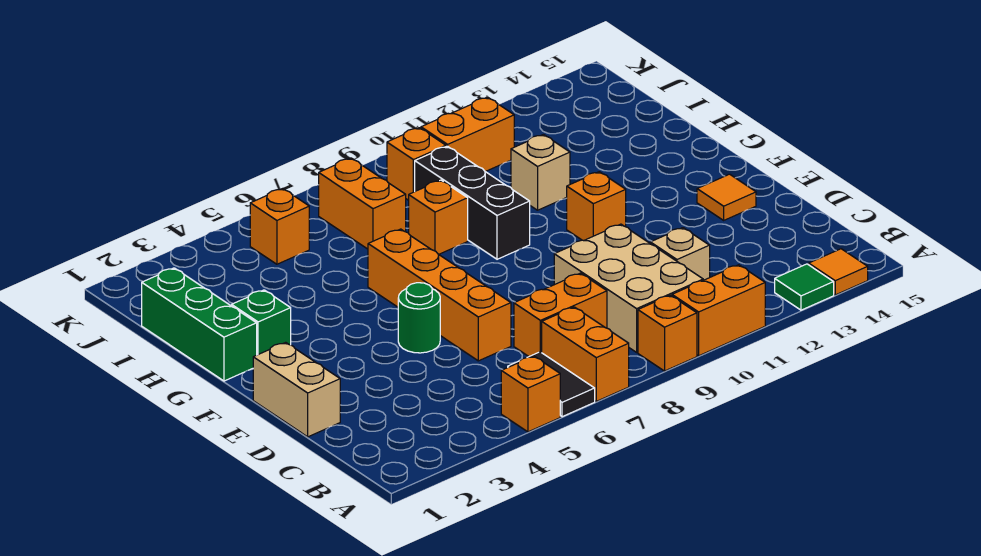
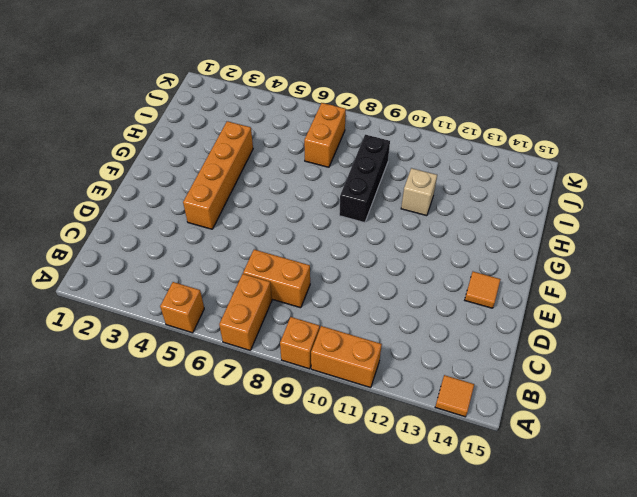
orange brick E4:H4 level 1 -> orange brick D6:G6 level 1
none -> black tile A6:B6 level 1
none -> green tile A13 level 1
none -> tan brick B9:D10 level 1

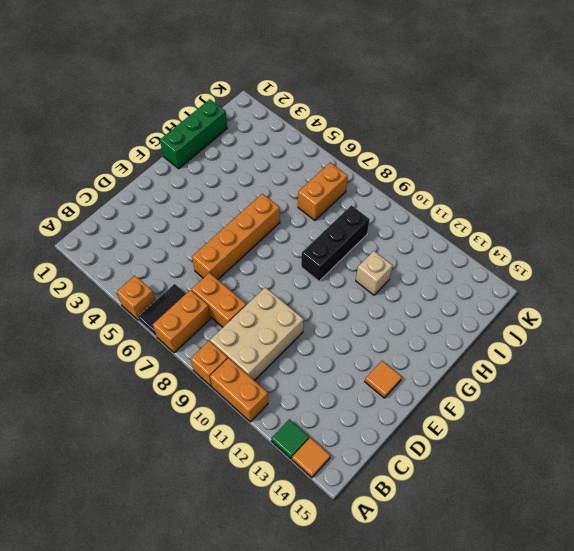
none -> tan brick C11 level 1
none -> tan brick D1:E1 level 1
none -> green round brick E5 level 1

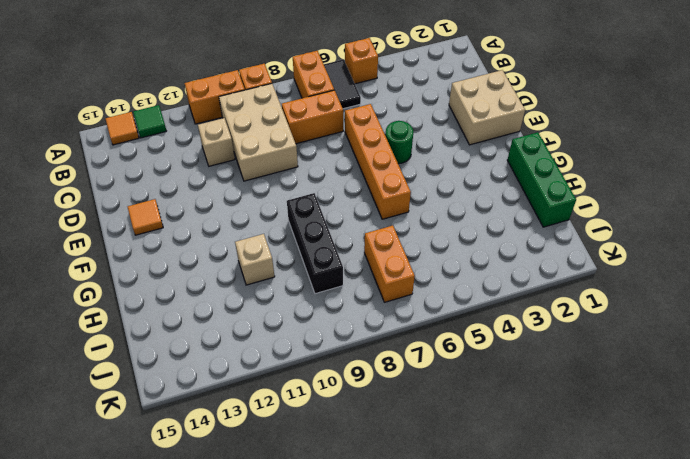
tan brick D1:E2 level 1 -> tan brick D1:E1 level 1
none -> orange brick F11 level 1
none -> green brick G2 level 1
none -> orange brick H8 level 1

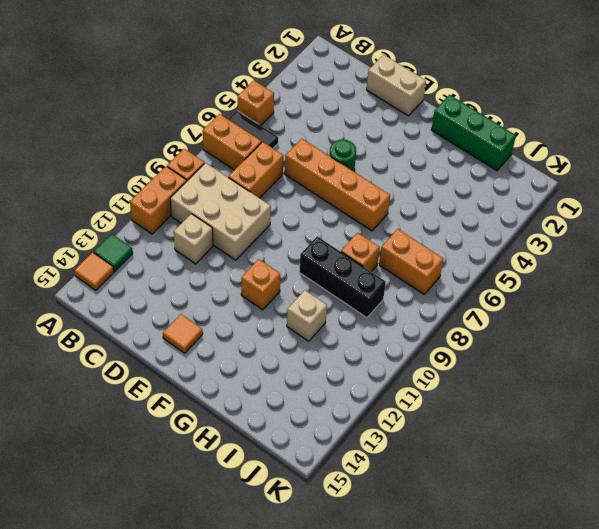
none -> green brick G2 level 1
none -> orange brick J5 level 1
none -> orange brick J9 level 1

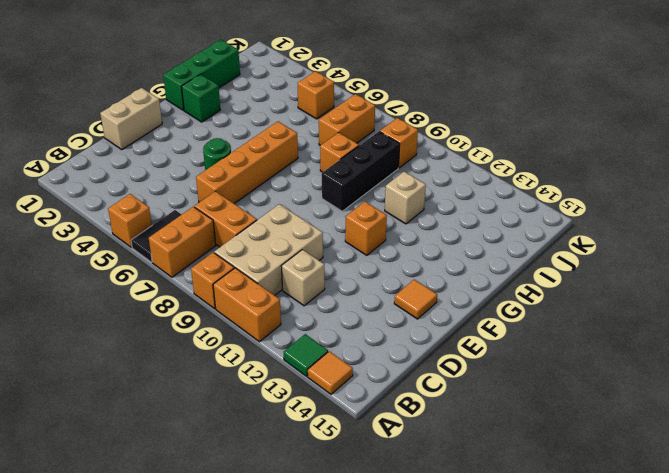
none -> orange brick J10:J11 level 1

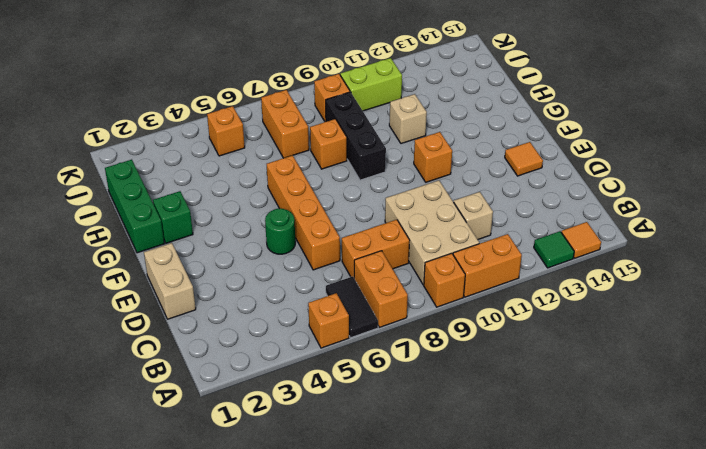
lime brick J10:J11 level 1 -> orange brick J10:J11 level 1

